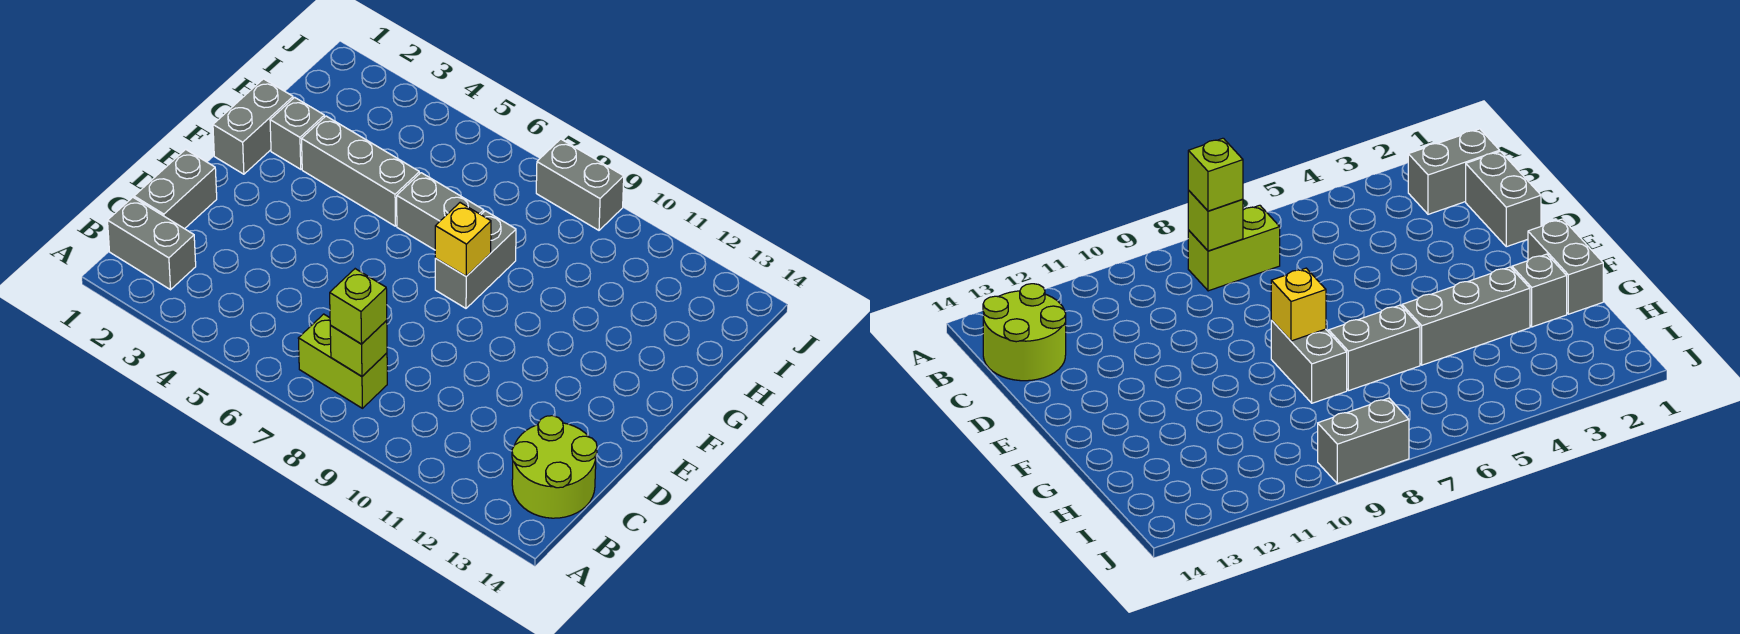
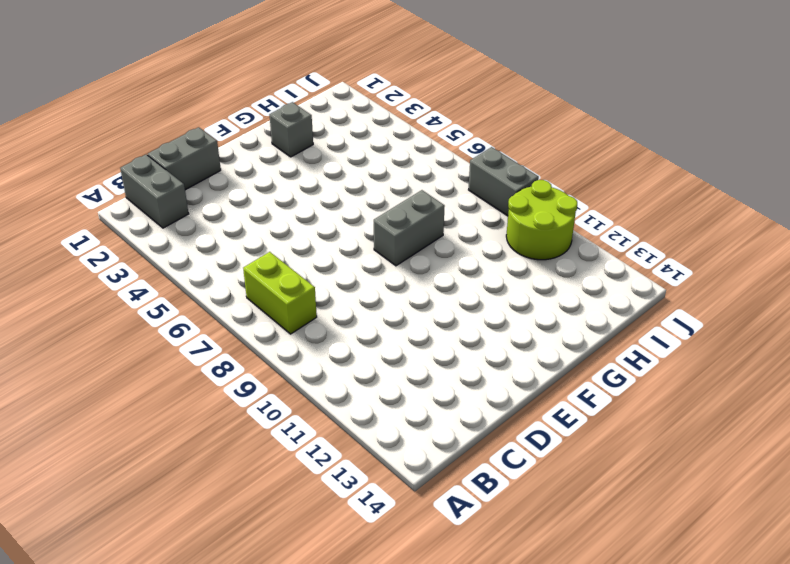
lime round brick I10:J11 level 1 -> lime round brick B13:C14 level 1
none -> grey brick F1:G1 level 1
none -> grey brick G3:G5 level 1
none -> grey brick G6:G7 level 1

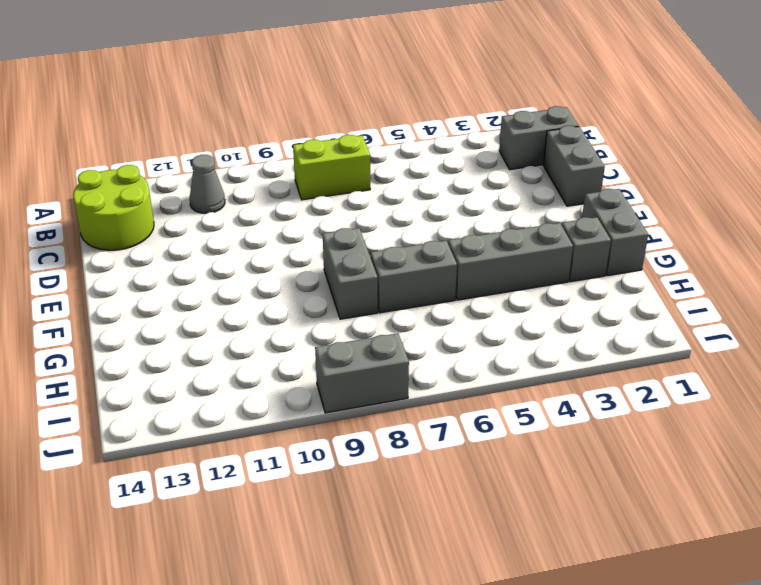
grey cone B11 level 1 -> none
none -> lime brick B8 level 2
none -> yellow brick F8 level 2
none -> lime brick B8 level 3

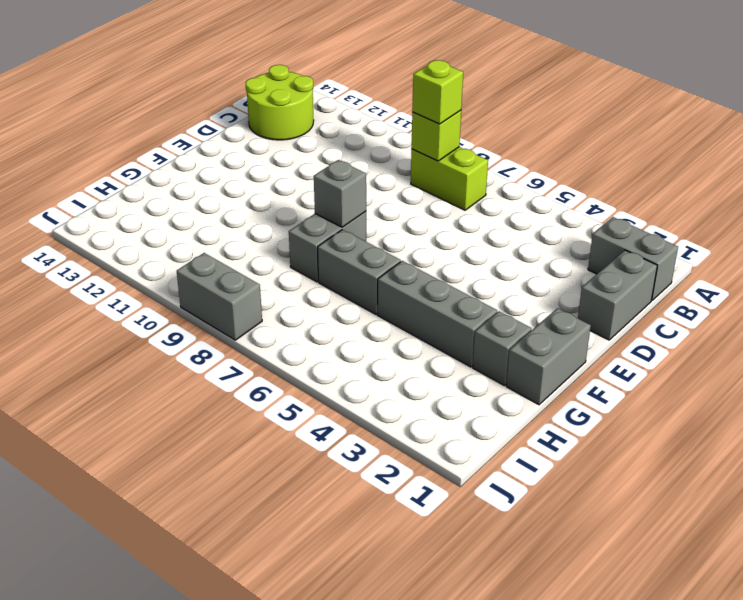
grey brick F8 level 2 -> yellow brick F8 level 2

